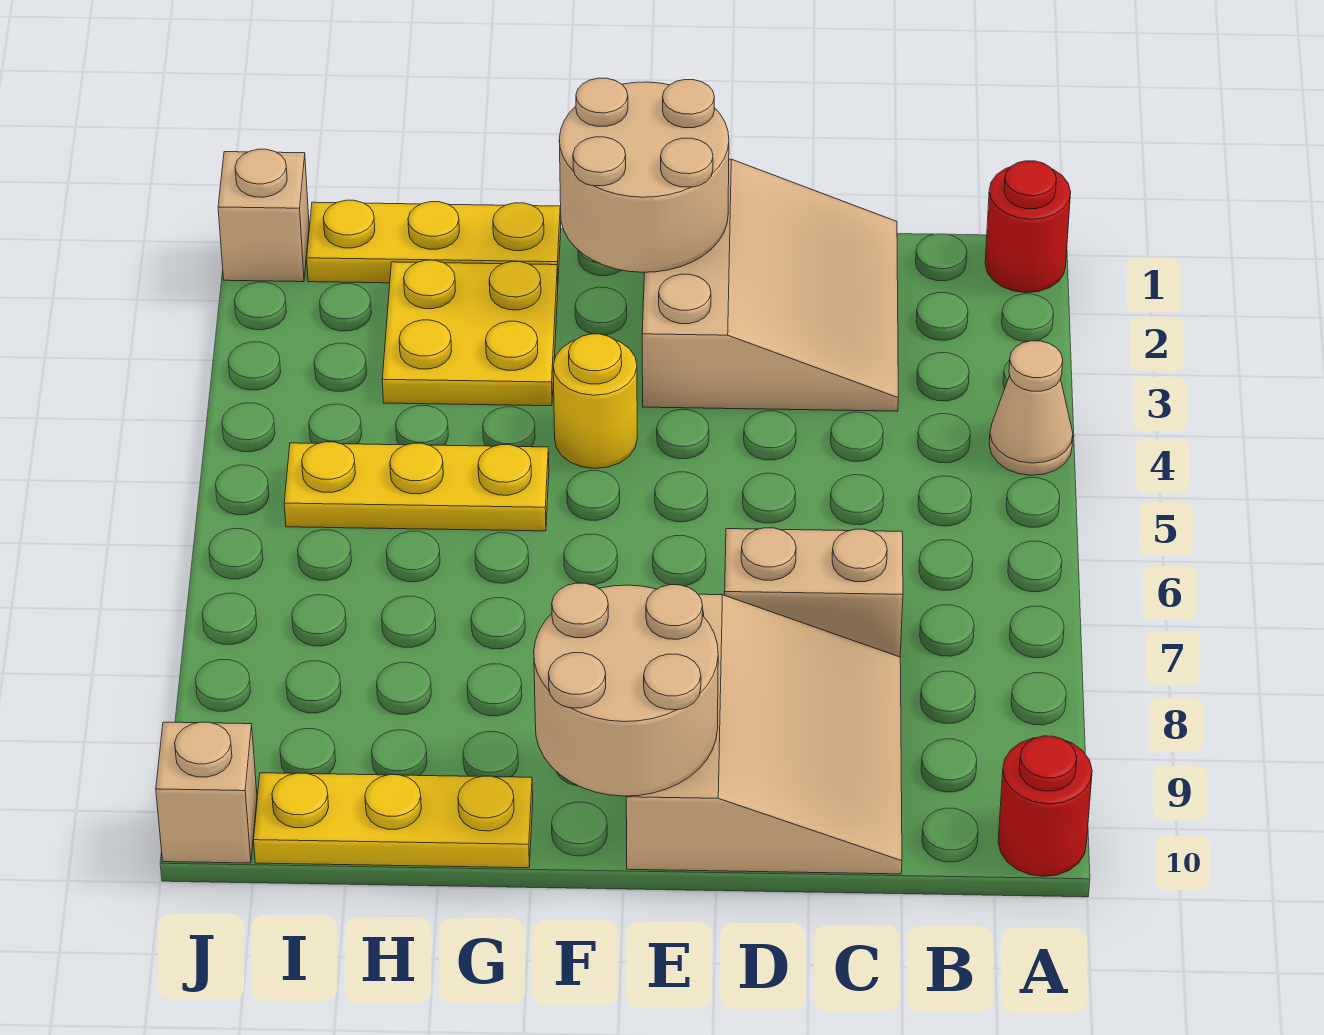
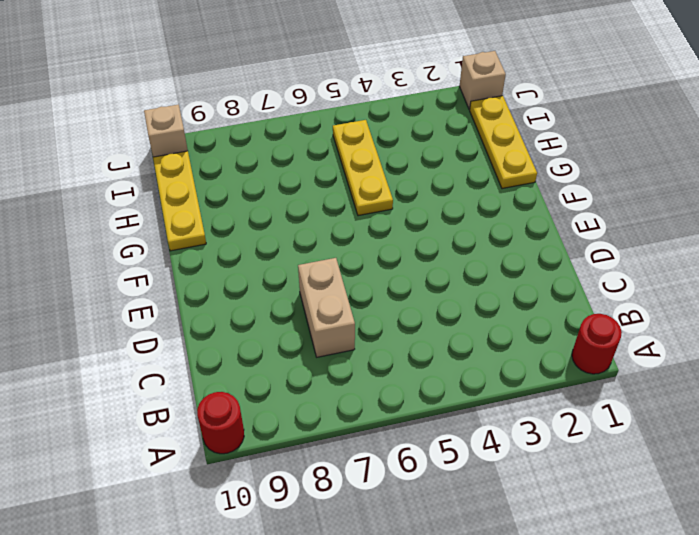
none -> tan cone A4 level 1
none -> tan slope C1:E3 level 1 top E
none -> tan slope C8:E10 level 1 top E

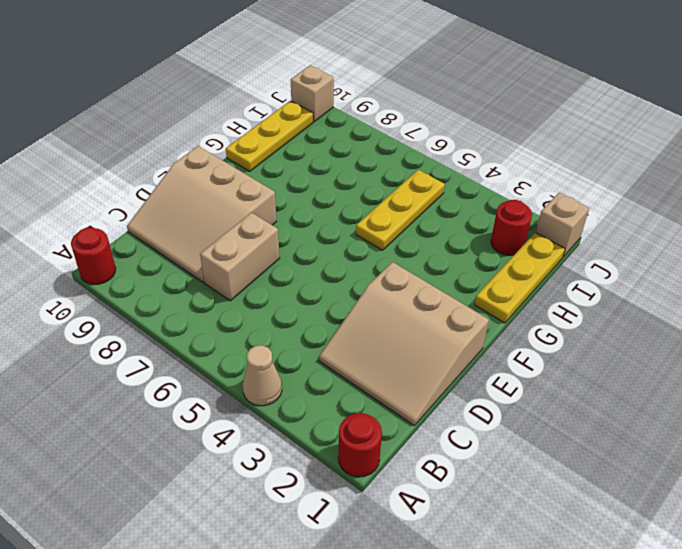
red round brick I2 level 1 -> none
none -> yellow round brick F4 level 1
none -> yellow plate G2:H3 level 1
none -> tan round brick E1:F2 level 2

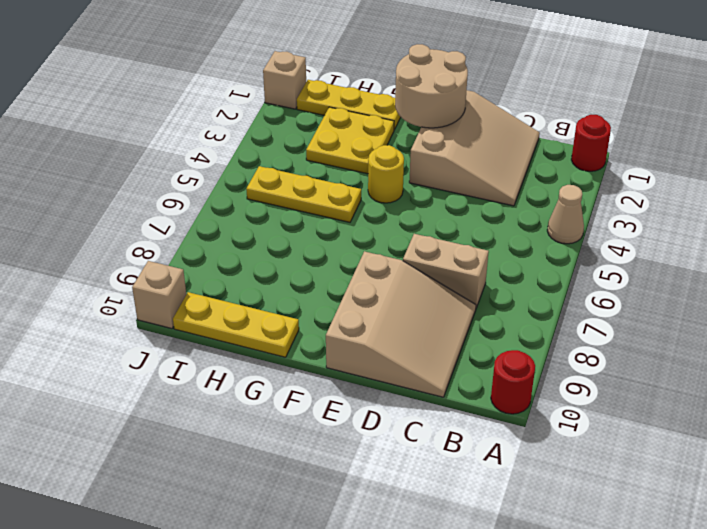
none -> tan round brick E9:F10 level 2

